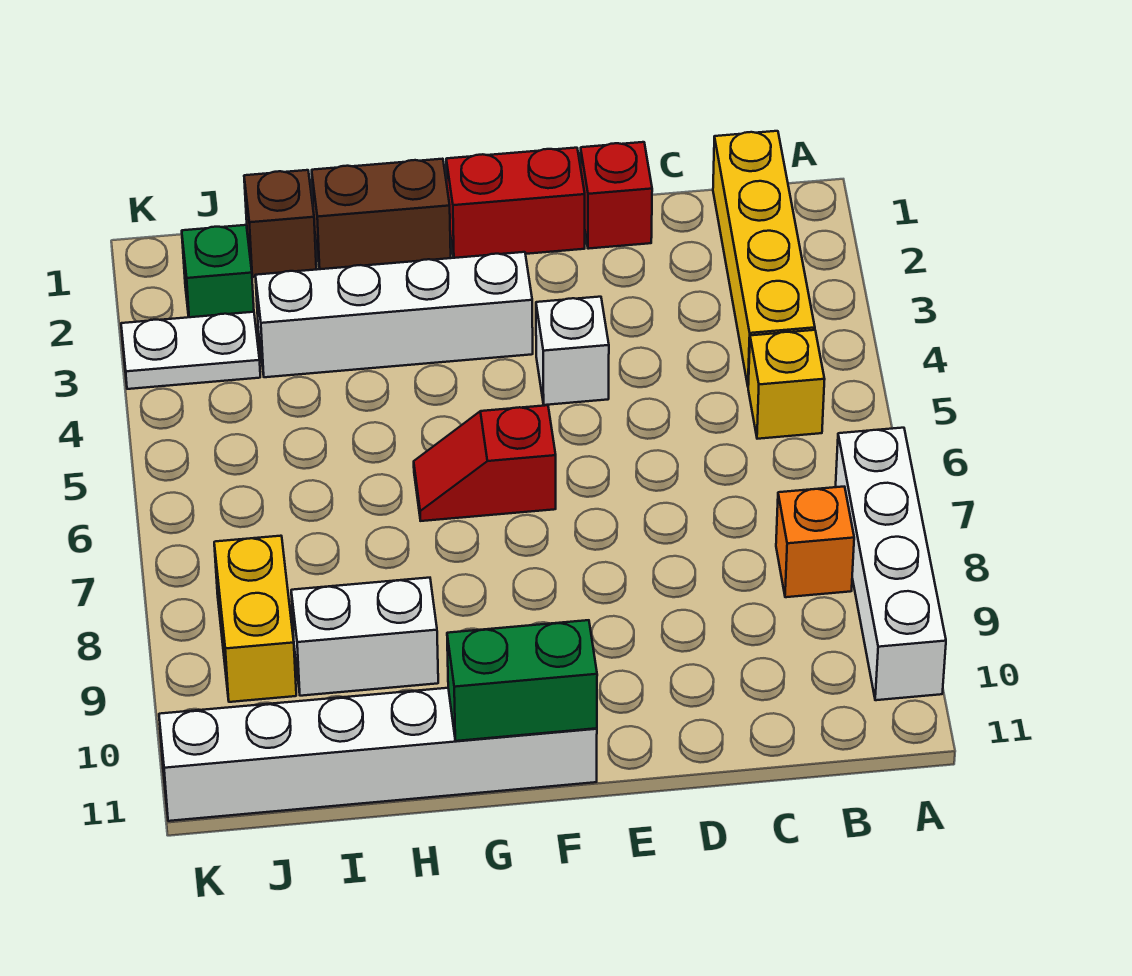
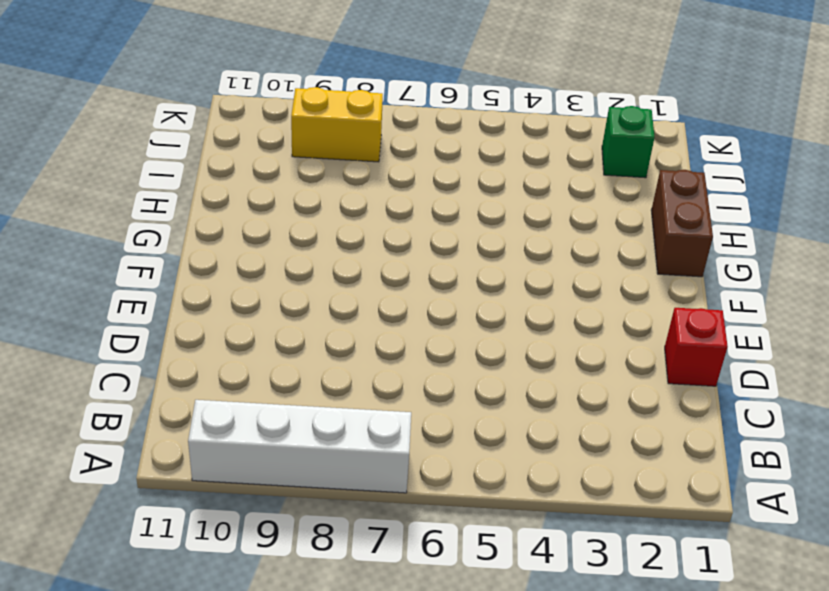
none -> yellow brick B1:B4 level 1
none -> yellow brick B5 level 1
none -> orange brick B8 level 1

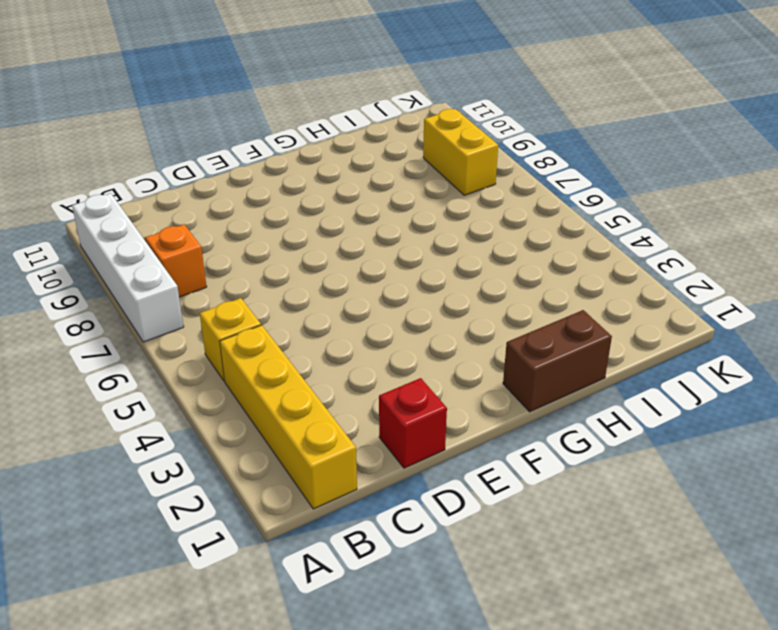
none -> red brick E1:F1 level 1
none -> white brick E4 level 1
none -> white brick F3:I3 level 1

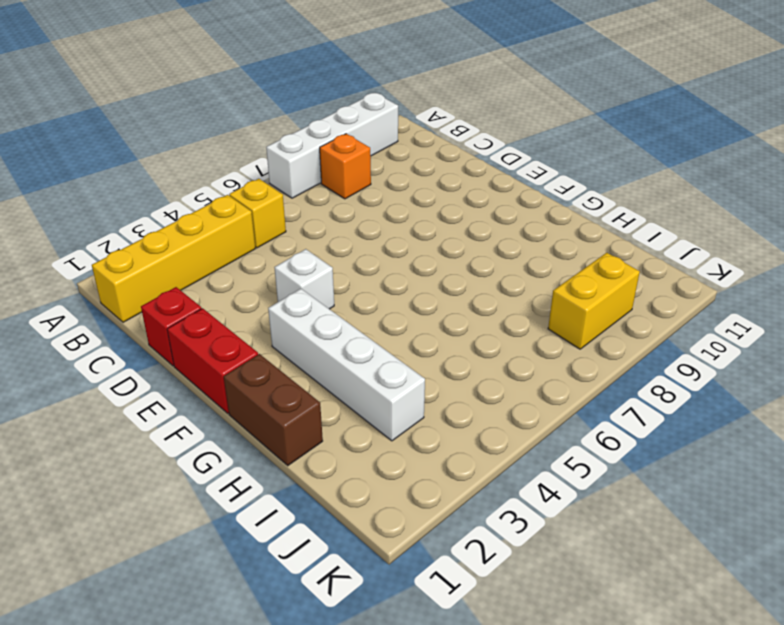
none -> red slope F6:G6 level 1 top F
none -> white brick F11:K11 level 1
none -> white brick H9:I9 level 1

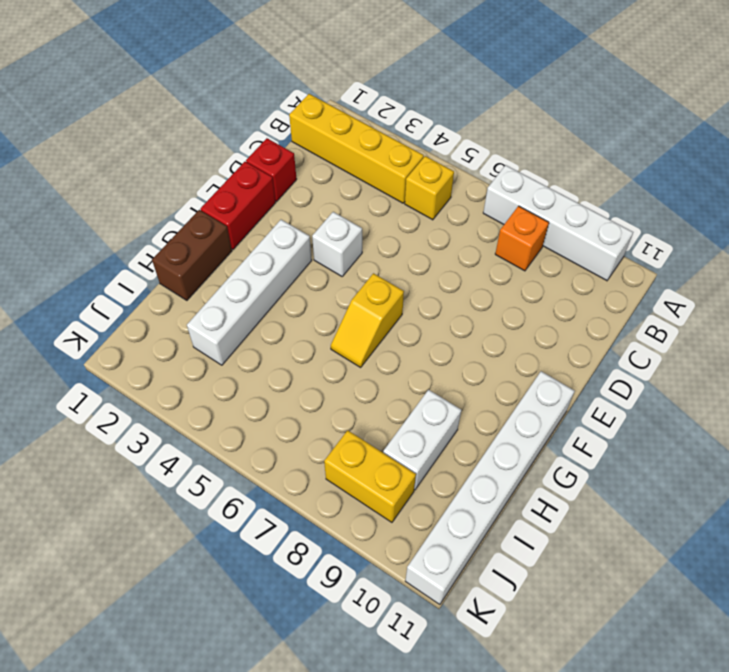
yellow slope F6:G6 level 1 top F -> red slope F6:G6 level 1 top F
none -> brown brick I1 level 1
none -> green brick J2 level 1
none -> white plate J3:K3 level 1

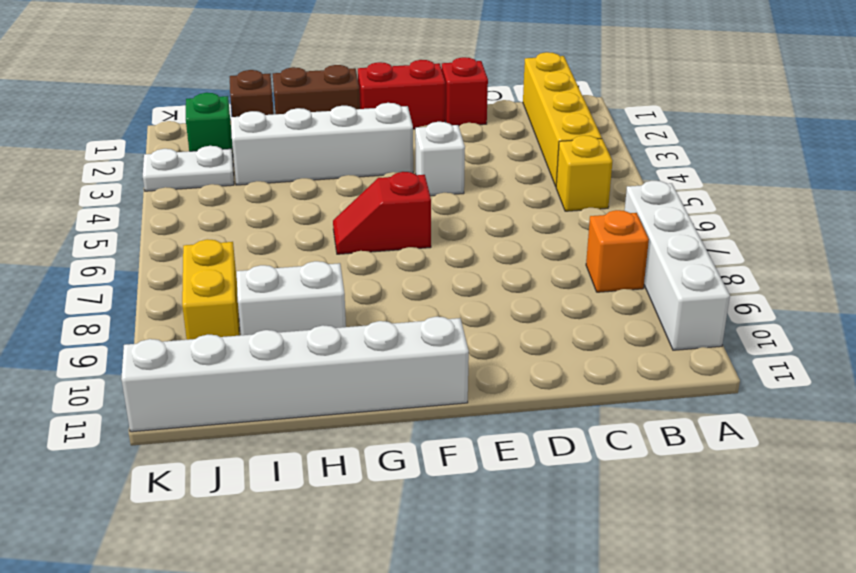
none -> green brick F11:G11 level 2

